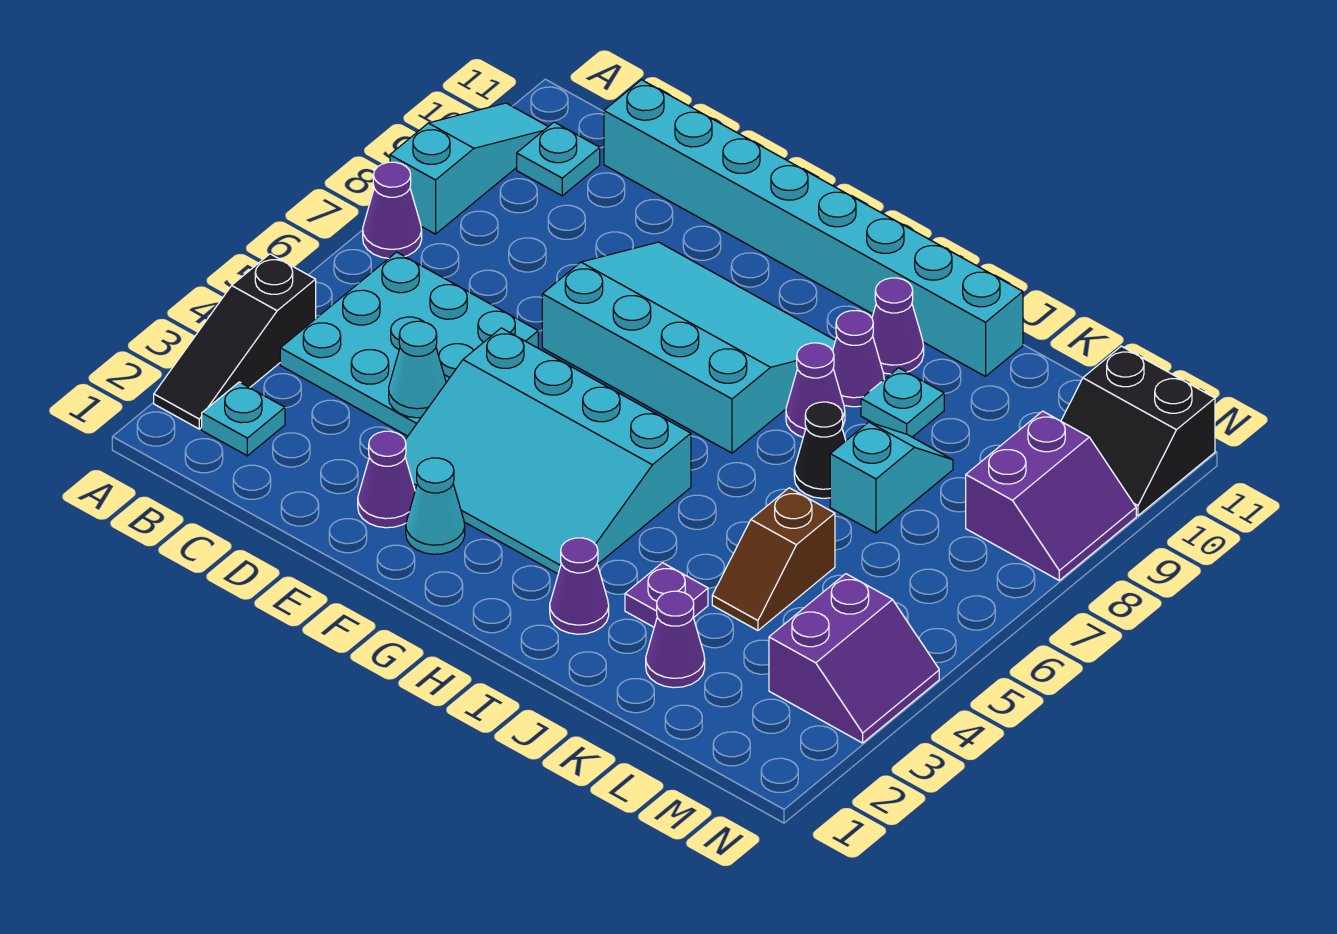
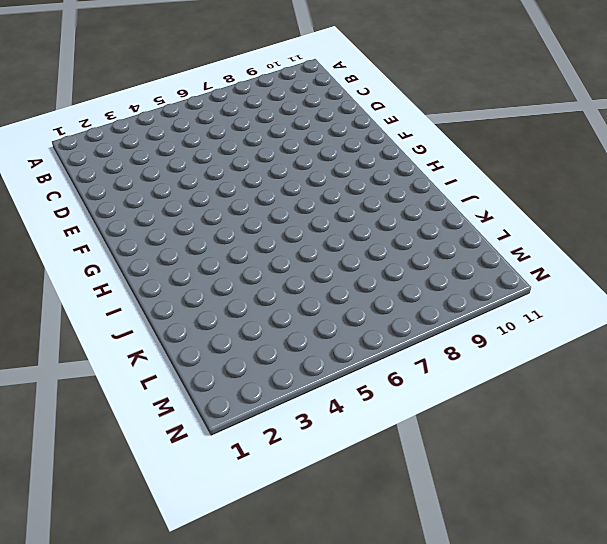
none -> black slope A2:A4 level 1 top 4
none -> purple cone A7 level 1
none -> cyan slope A8:A10 level 1 top 8

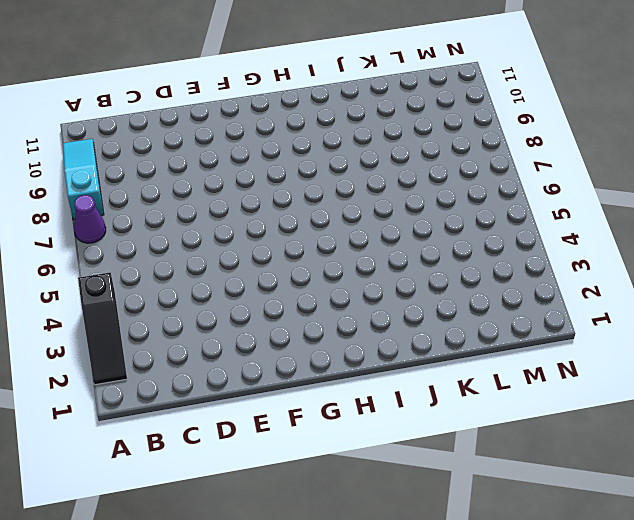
none -> cyan plate B2 level 1
none -> cyan plate B4:D6 level 1
none -> cyan plate B10 level 1

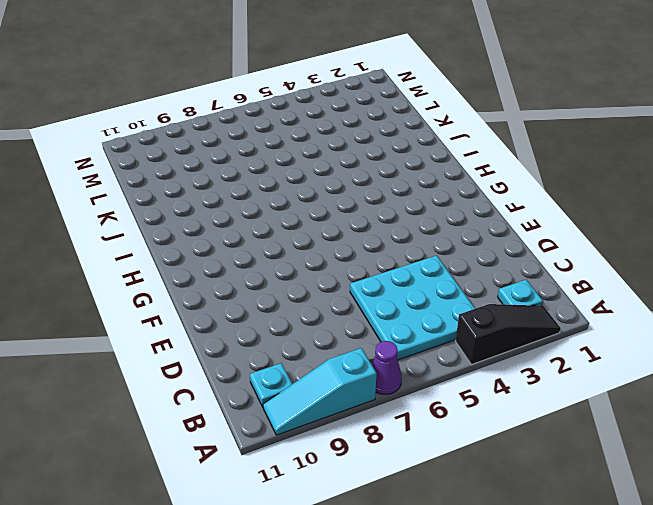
none -> cyan brick C11:J11 level 1
none -> purple cone E2 level 1
none -> cyan slope E3:H5 level 1 top 5

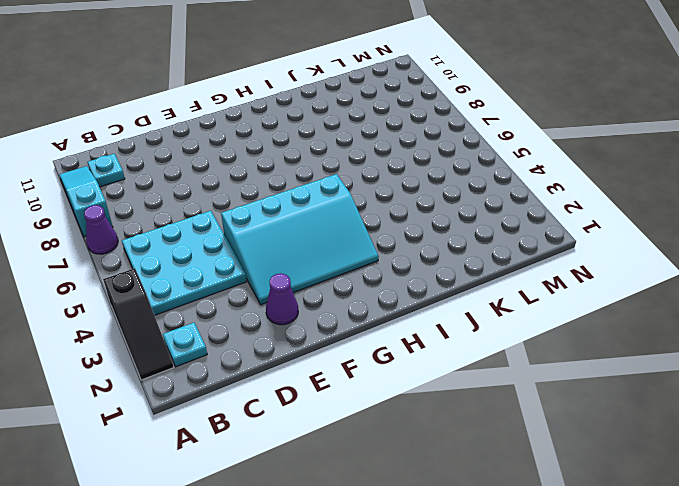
none -> cyan brick C11:J11 level 1
none -> cyan slope E7:H9 level 1 top 7
none -> cyan cone F2 level 1

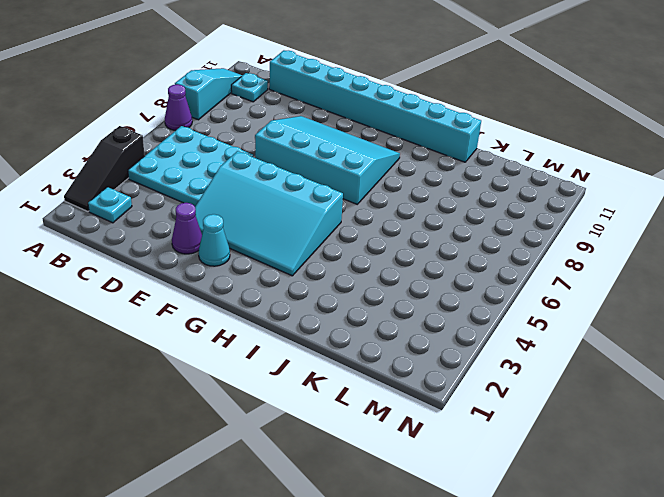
none -> purple cone I2 level 1
none -> purple cone I8 level 1
none -> purple cone I9 level 1

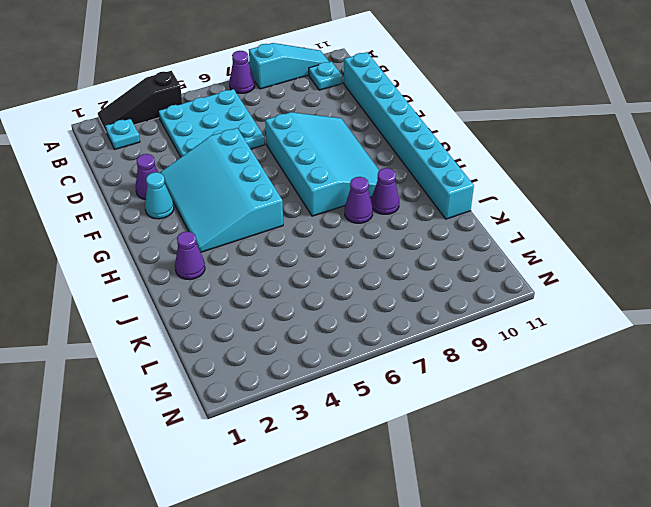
none -> purple cone I10 level 1
none -> purple plate J3 level 1
none -> black cone J7 level 1

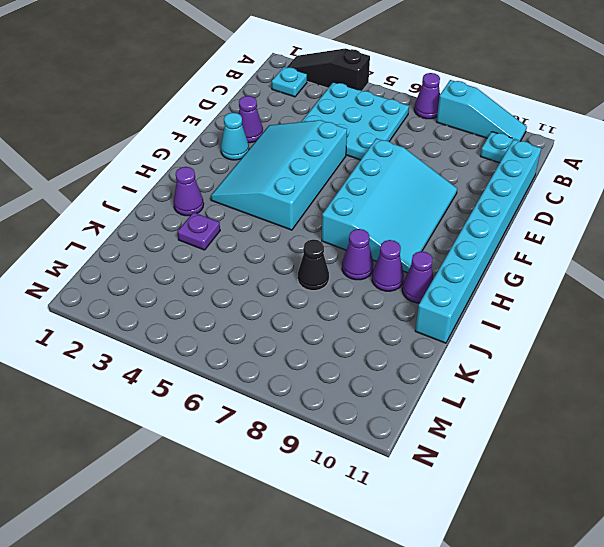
none -> cyan plate J9 level 1
none -> purple cone K2 level 1
none -> brown slope K4:K5 level 1 top 5

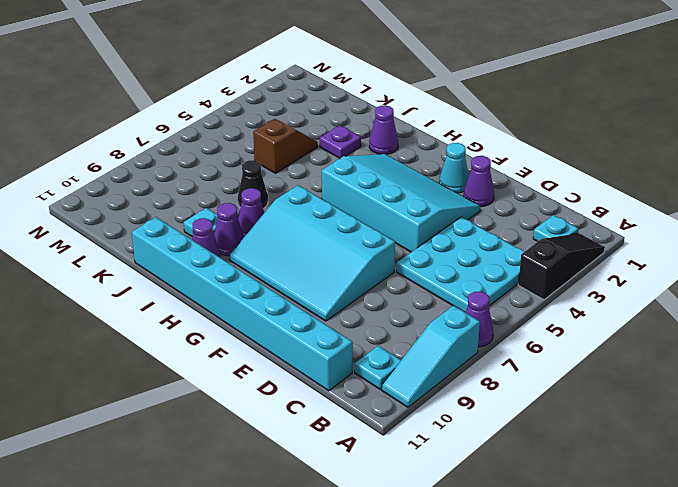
none -> purple cone K2 level 1
none -> cyan slope K7:K8 level 1 top 7
none -> purple slope M3:N4 level 1 top M

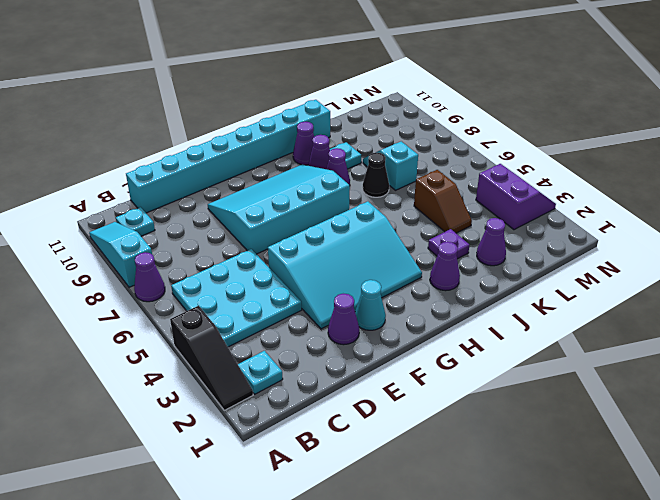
none -> purple slope M8:N9 level 1 top M
none -> black slope M10:N11 level 1 top 11
none -> cyan cone D4 level 2

